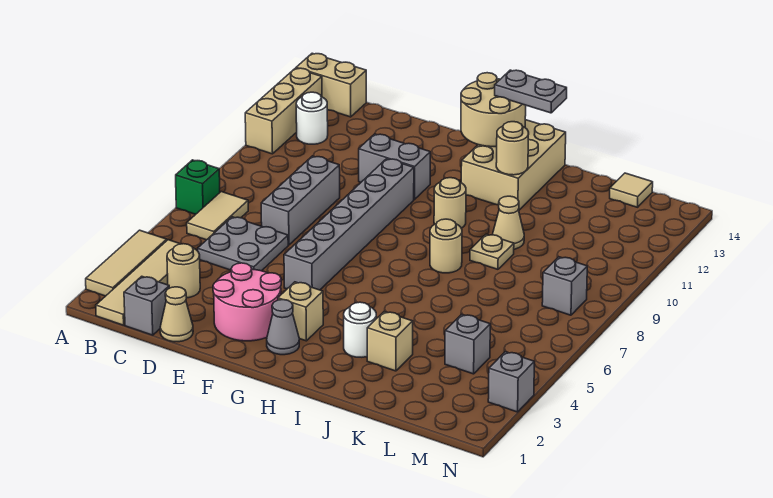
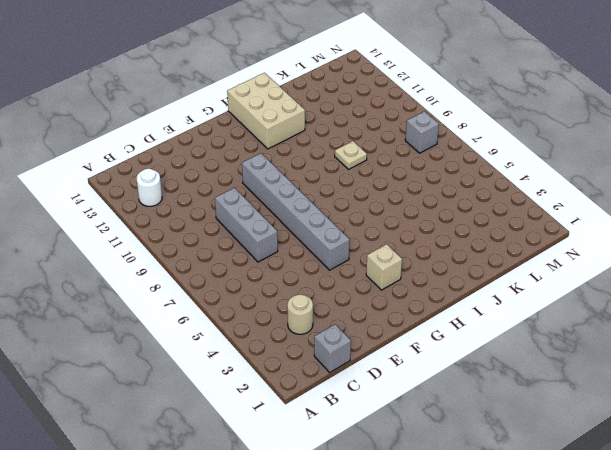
none -> tan tile A2:A4 level 1
none -> green brick A7 level 1
none -> tan brick A11:A13 level 1
none -> tan brick A14:B14 level 1

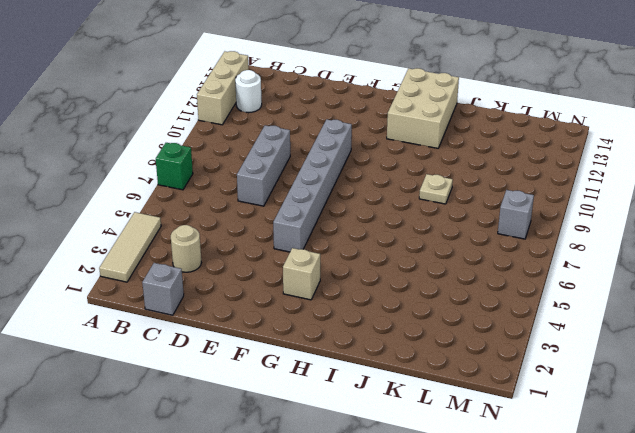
none -> tan brick A14:B14 level 1
none -> tan tile B1:B4 level 1
none -> tan tile B6:B7 level 1
none -> grey plate C5:D6 level 1

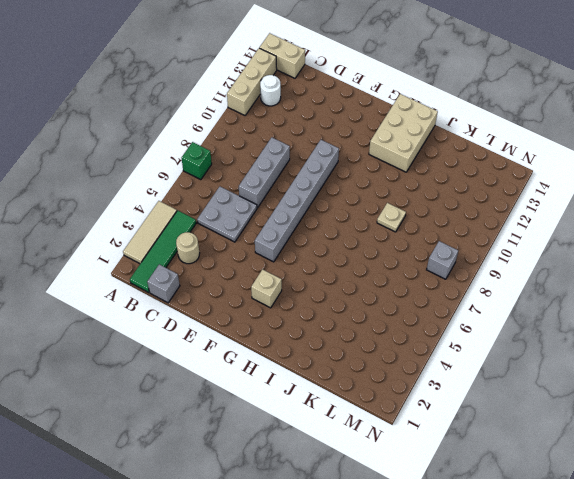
green tile B1:B4 level 1 -> tan tile B1:B4 level 1
none -> tan tile B6:B7 level 1
none -> tan cone D1 level 1
none -> pink round brick E2:F3 level 1
none -> grey brick E11:F11 level 1

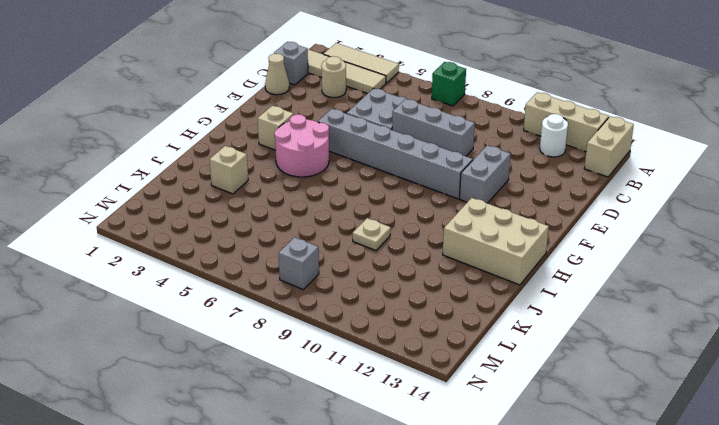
pink round brick G4:H5 level 1 -> pink round brick E2:F3 level 1
none -> tan tile B6:B7 level 1
none -> grey cone G2 level 1
none -> tan round brick H10 level 1
none -> white round brick I3 level 1

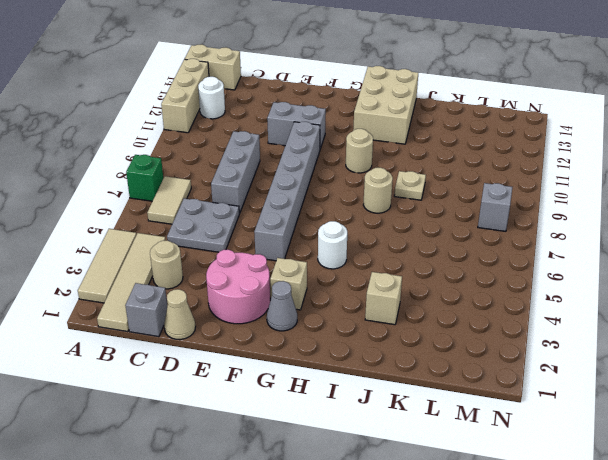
white round brick H5 level 1 -> white round brick I3 level 1
none -> tan cone J10 level 1
none -> grey brick L4 level 1
none -> tan tile L14 level 1
none -> grey brick N3 level 1

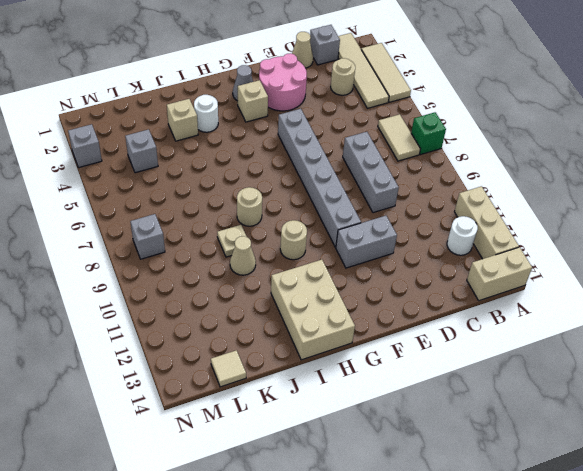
none -> grey plate C5:D6 level 1
none -> tan round brick G13:H14 level 2
none -> tan round brick I12 level 2
none -> grey plate H14:I14 level 3

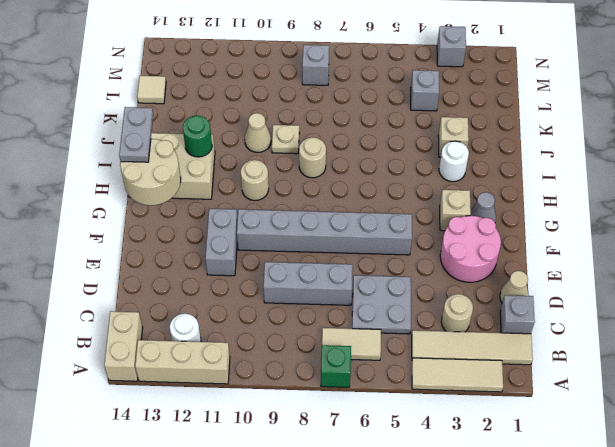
green round brick I12 level 2 -> tan round brick I12 level 2

